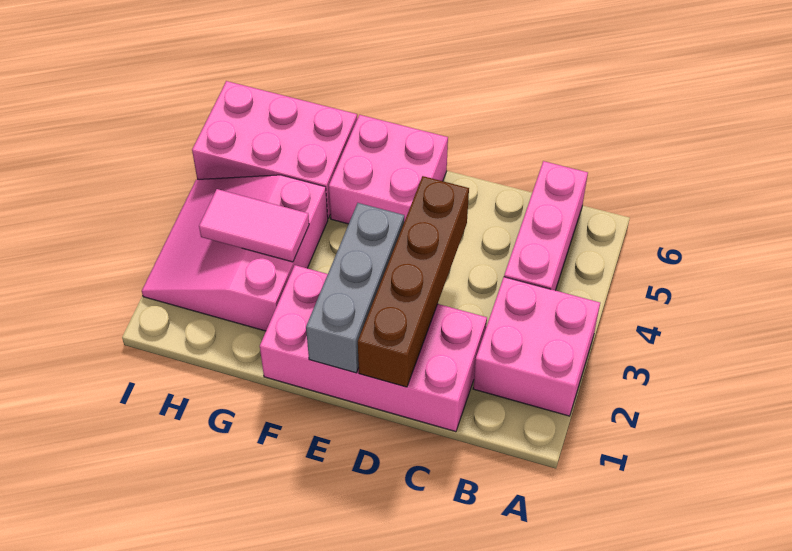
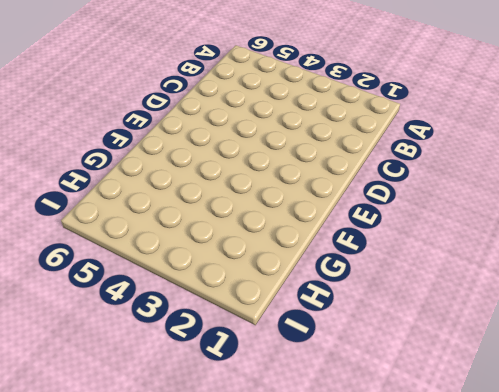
none -> pink brick A2:B3 level 1
none -> pink brick B4:B6 level 1

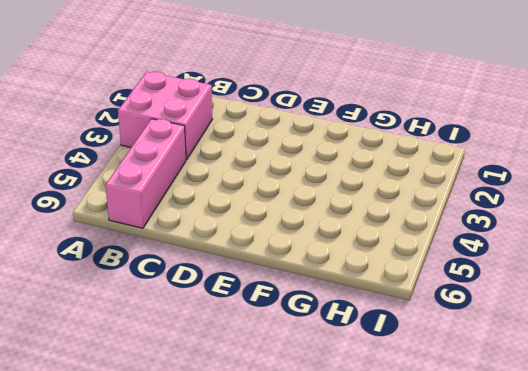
none -> pink brick C1:F2 level 1
none -> pink brick E5:F6 level 1

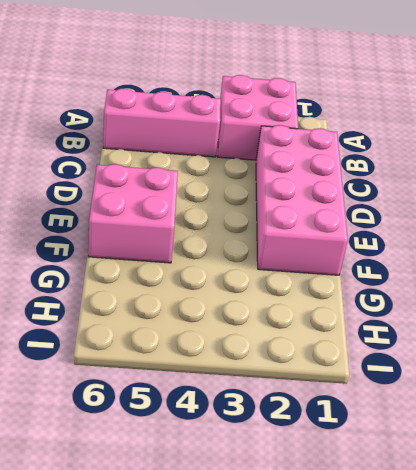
none -> pink slope G2:I4 level 1 top G
none -> pink brick G5:I6 level 1

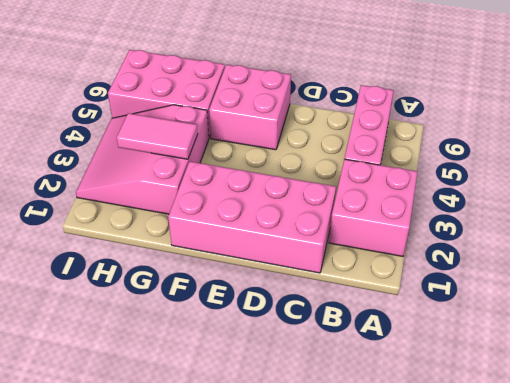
none -> brown brick D1:D4 level 2
none -> grey brick E1:E3 level 2

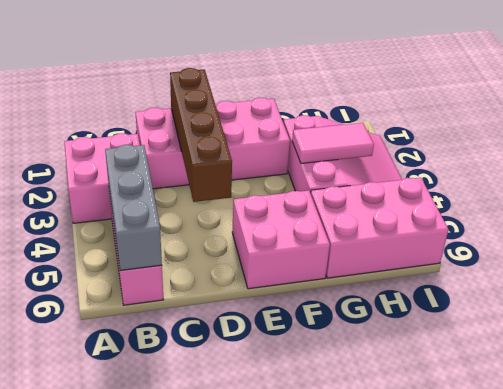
grey brick B4:B6 level 2 -> grey brick E1:E3 level 2

